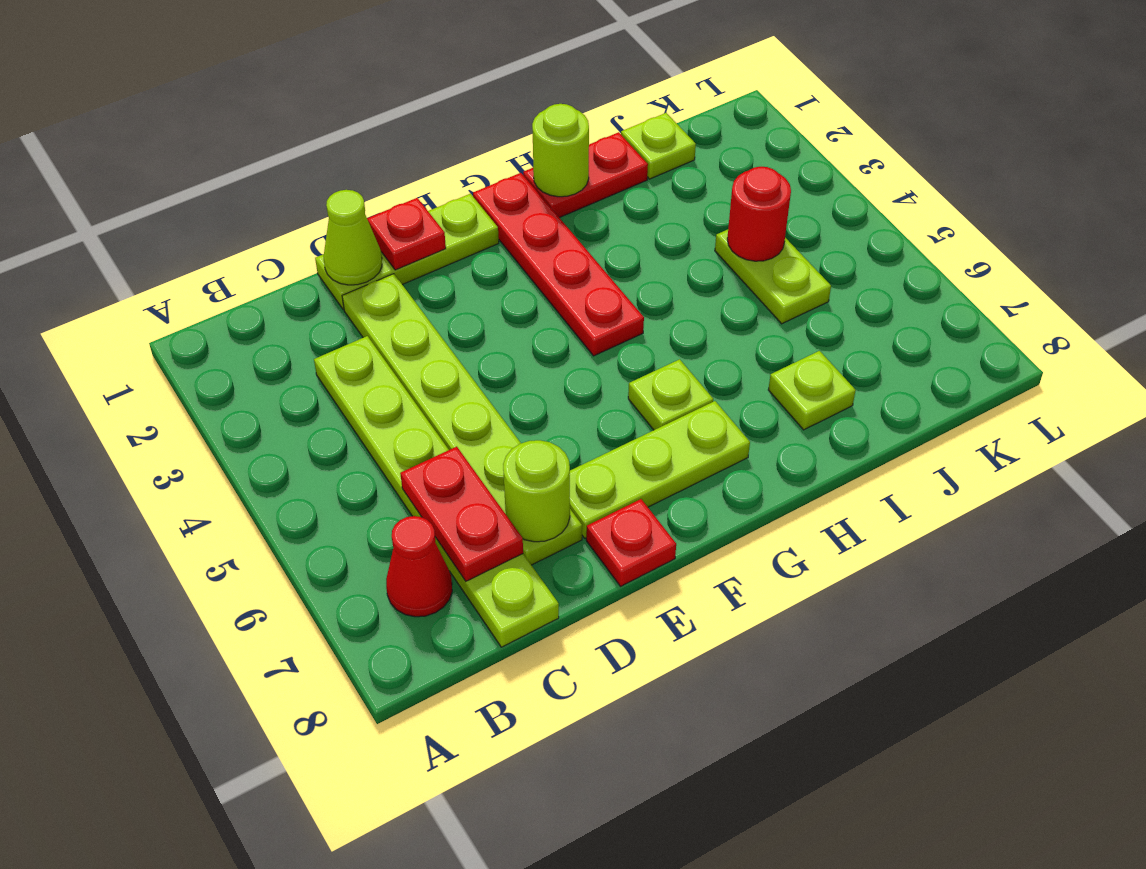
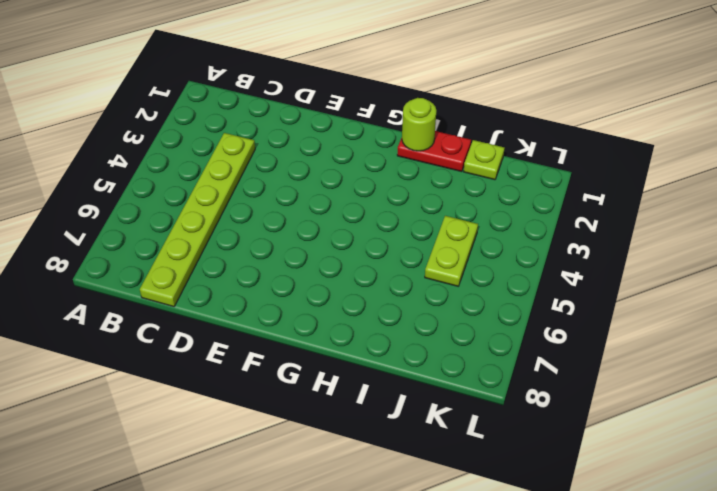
none -> red cone B7 level 1
none -> lime plate D1:F1 level 1
none -> lime plate D2:D7 level 1

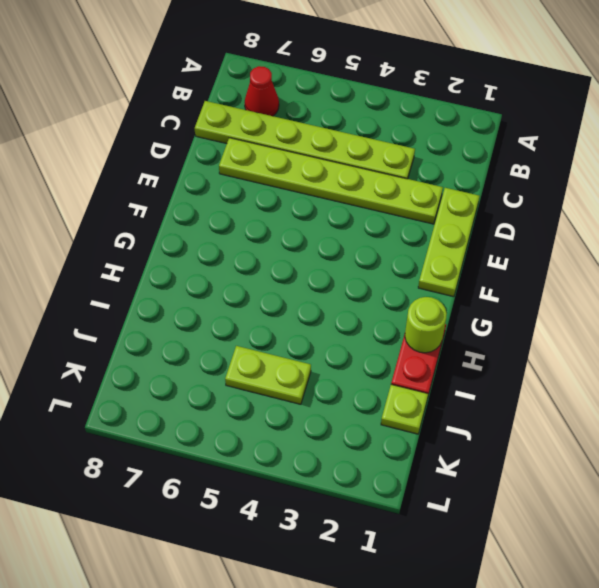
none -> lime plate E7:G7 level 1
none -> red plate E8 level 1
none -> red plate G1:G4 level 1

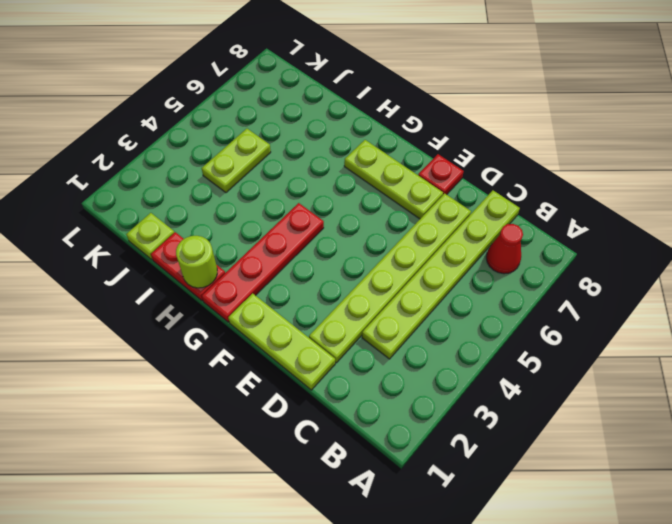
none -> lime plate G6 level 1
none -> lime plate I7 level 1
none -> red plate C6:C7 level 2

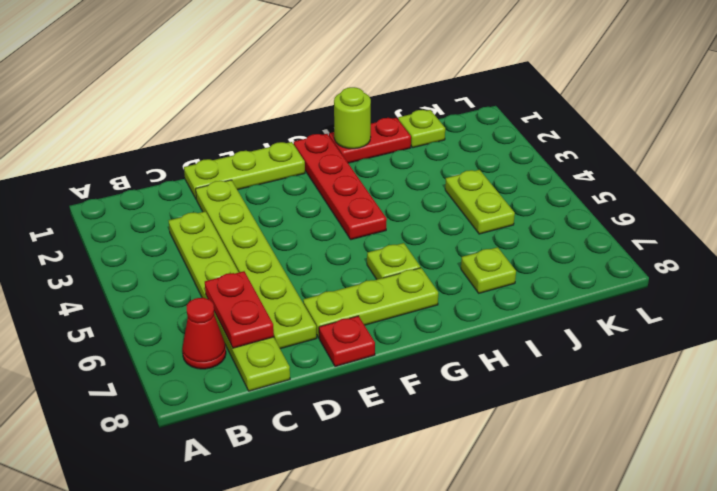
none -> lime cone D1 level 2
none -> lime round brick D7 level 2
none -> red plate E1 level 2

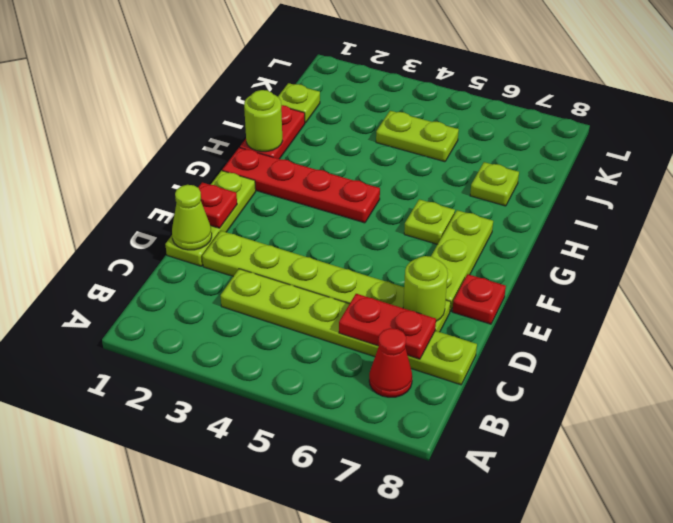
none -> red round brick J4 level 2

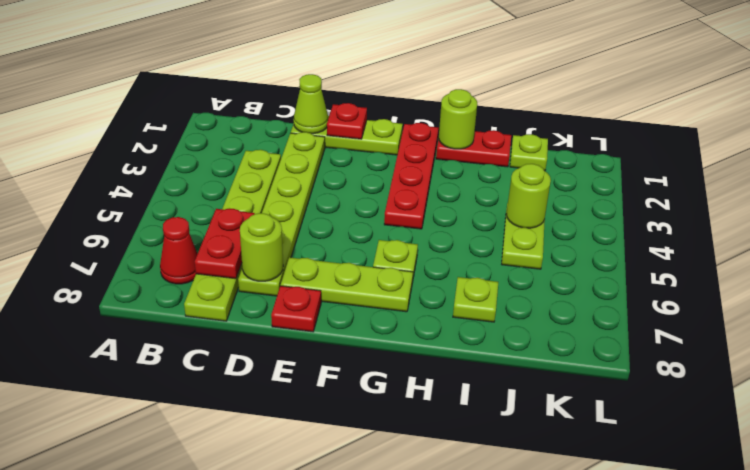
lime round brick J4 level 2 -> red round brick J4 level 2

